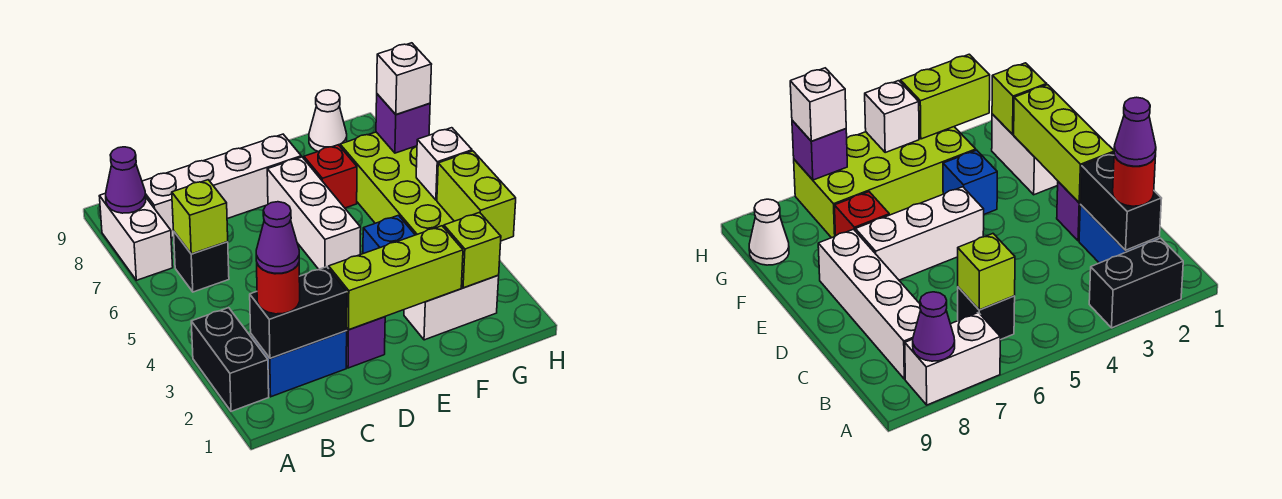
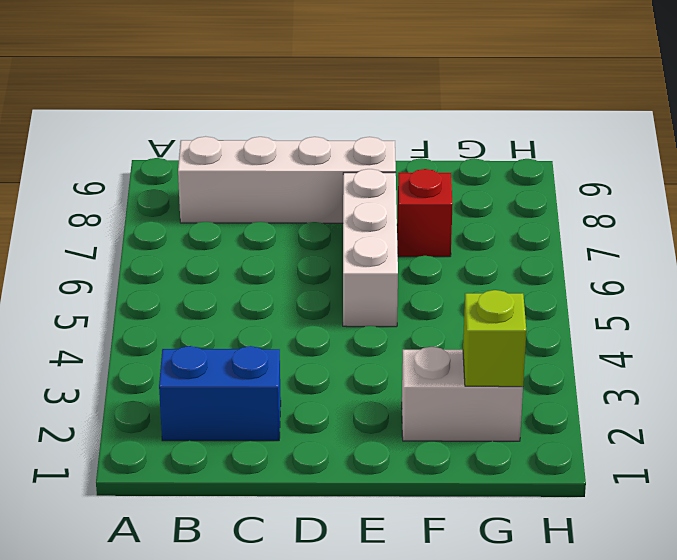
none -> black brick A2:A3 level 1
none -> white brick A7:A8 level 1
none -> black brick B6 level 1

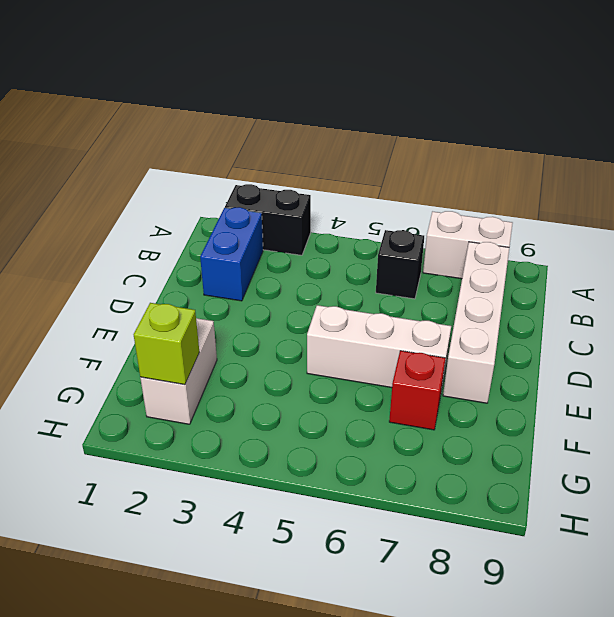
none -> purple brick D2 level 1
none -> blue brick F4 level 1
none -> lime brick G4:H7 level 1

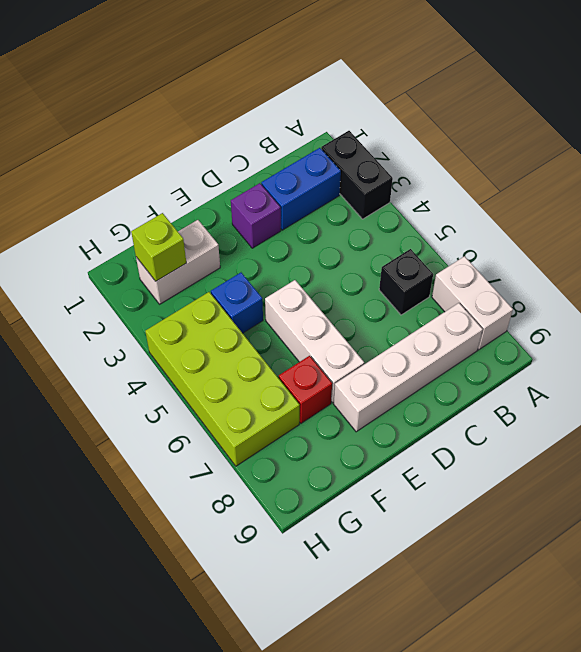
none -> white cone G9 level 1
none -> purple cone A8 level 2
none -> black brick B2:C2 level 2

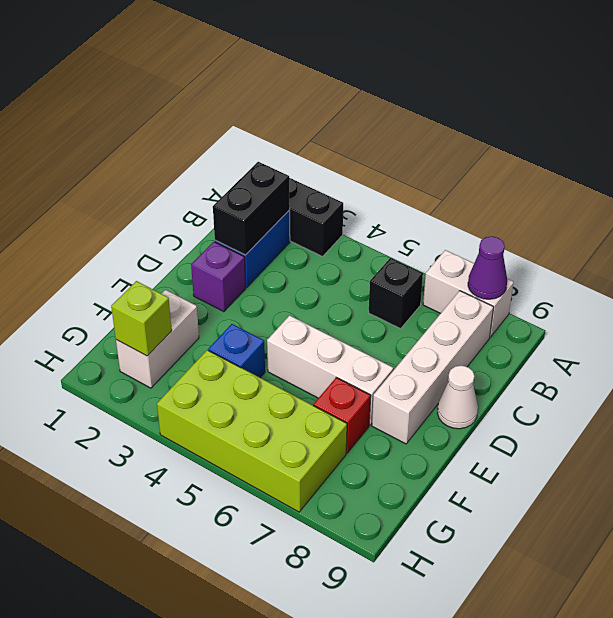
white cone D9 level 1 -> white cone G9 level 1
none -> lime brick B6 level 2
none -> lime brick D2:F2 level 2
none -> lime brick H3:H4 level 2

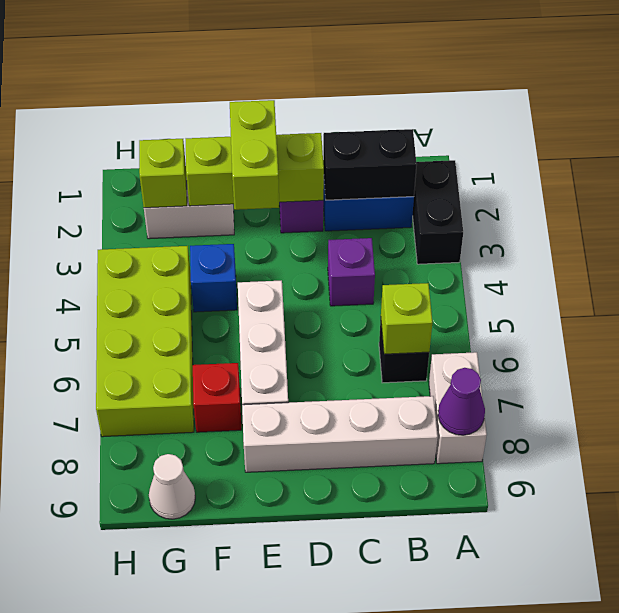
purple brick C4 level 1 -> purple brick H7 level 2
lime brick E2:E3 level 3 -> lime brick H3:H4 level 2
none -> white brick H5 level 2
none -> red round brick B2 level 3
none -> white brick H7 level 3

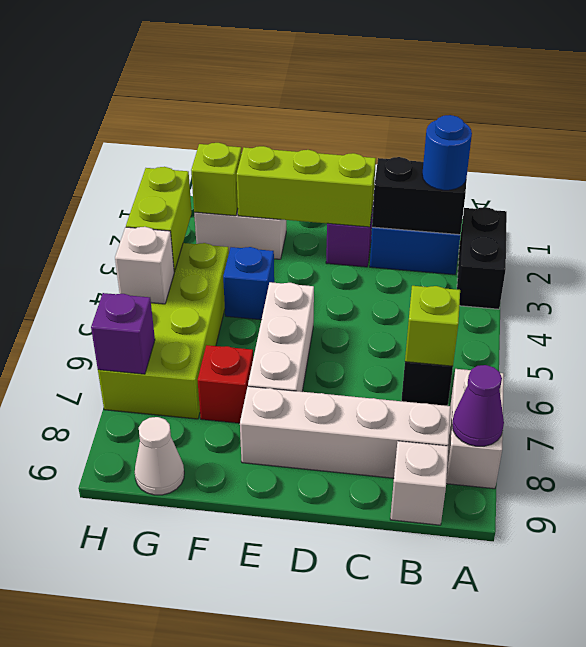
blue round brick B2 level 3 -> red round brick B2 level 3
white brick B9 level 1 -> white brick H7 level 3
none -> purple cone B2 level 4

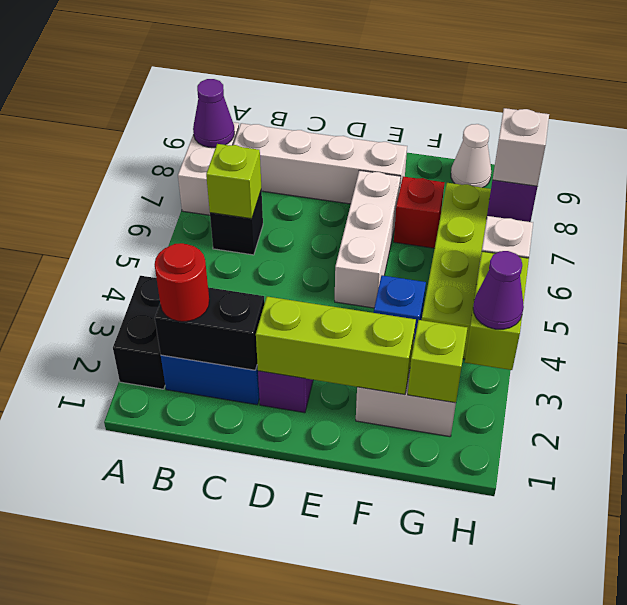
purple cone H3 level 3 -> purple cone B2 level 4

